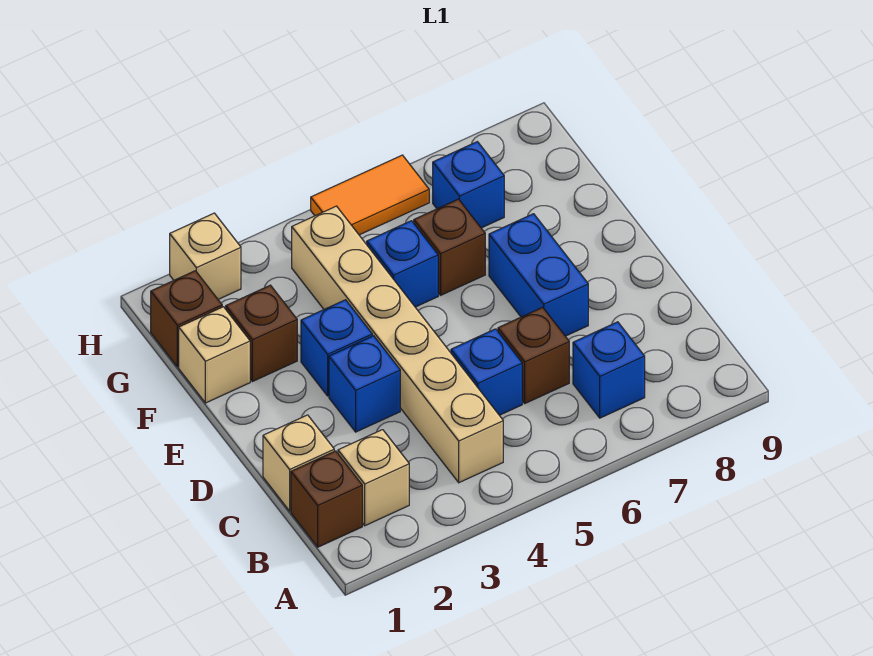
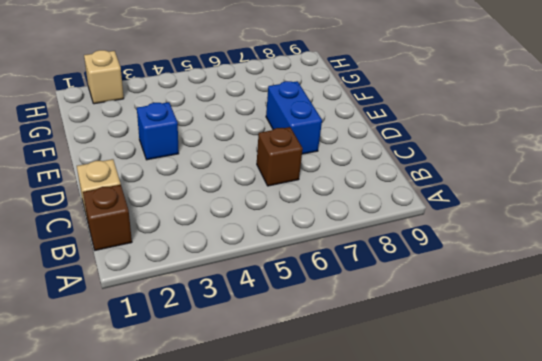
none -> tan brick B2 level 1
none -> tan brick B4:G4 level 1
none -> blue brick B7 level 1

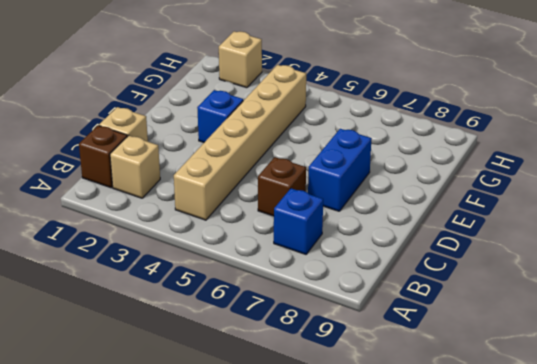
none -> blue brick C5 level 1
none -> blue brick D3 level 1
none -> tan brick F1 level 1

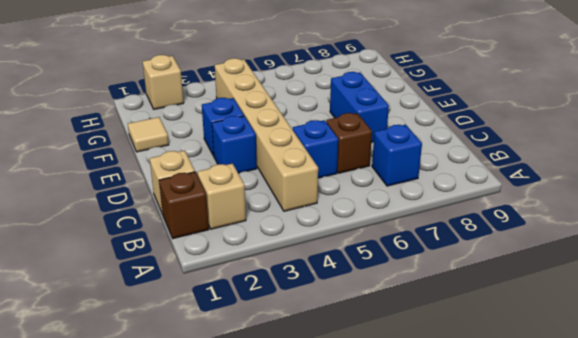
tan tile F1 level 1 -> tan brick F1 level 1
none -> brown brick F2 level 1
none -> blue brick F5 level 1
none -> brown brick F6 level 1

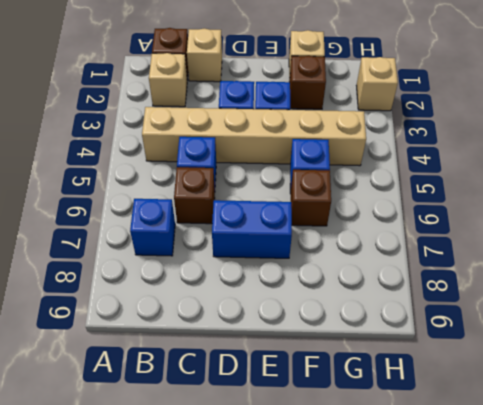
none -> brown brick G1 level 1
none -> blue brick G7 level 1
none -> orange tile H5:H6 level 1

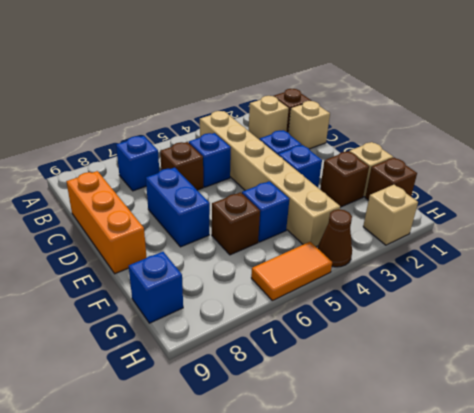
orange brick C9:E9 level 1 -> none
blue brick G9 level 1 -> blue brick G7 level 1
brown cone H4 level 1 -> none

